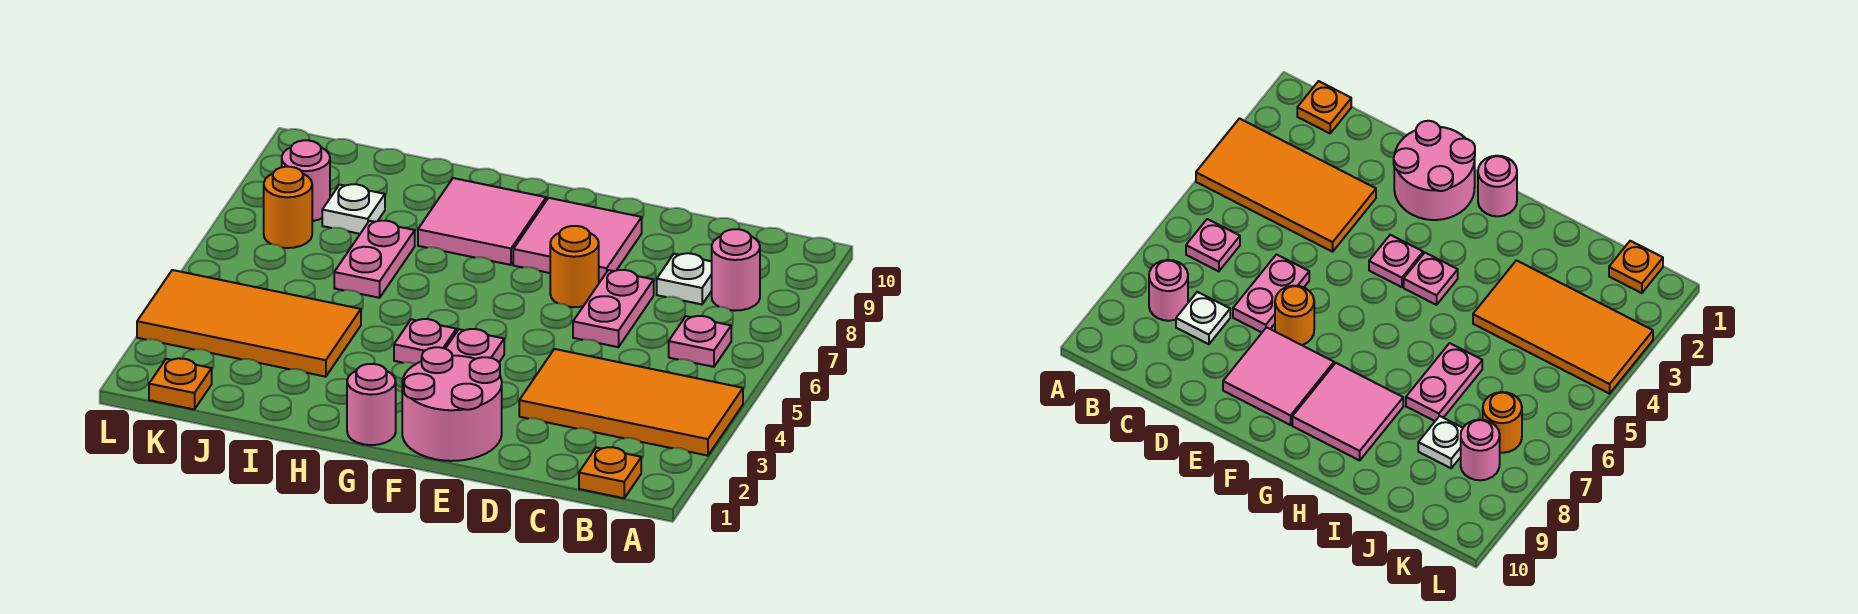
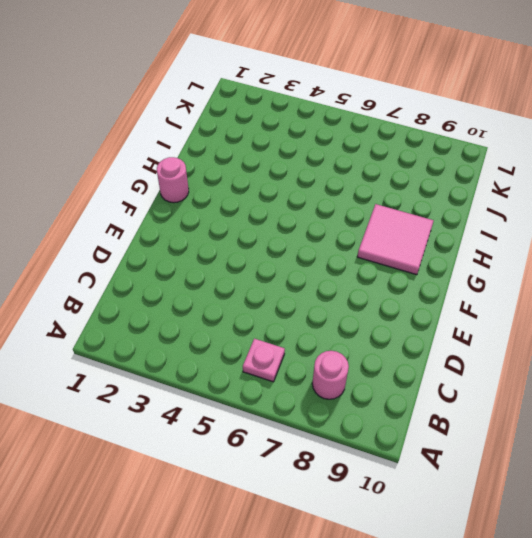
none -> orange tile A3:D4 level 1
none -> orange plate B1 level 1
none -> white plate C8 level 1

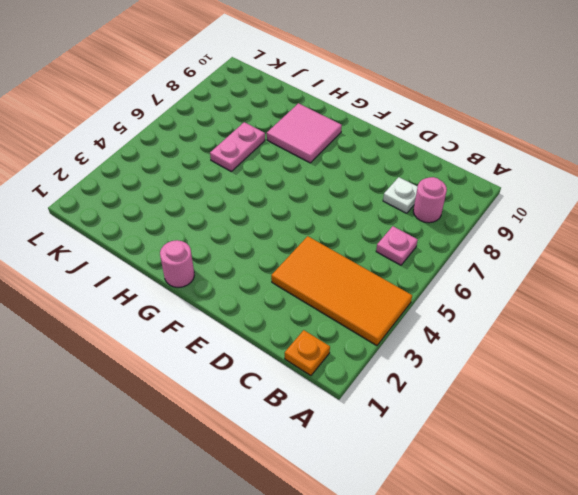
none -> pink plate D6:D7 level 1
none -> pink round brick E1:F2 level 1
none -> orange round brick E7 level 1

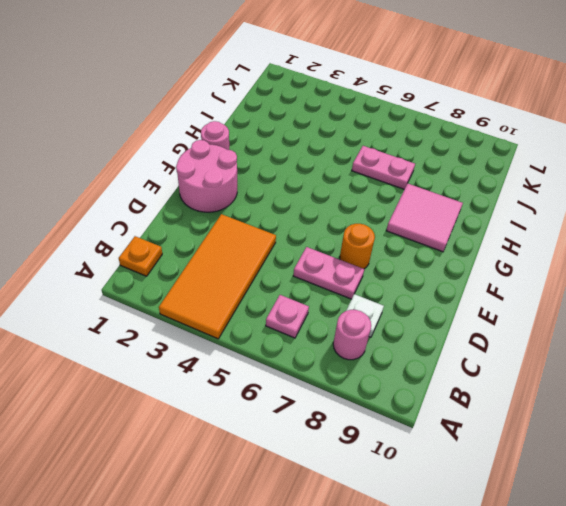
none -> pink tile E8:F9 level 1
none -> pink plate F4 level 1
none -> pink plate G4 level 1

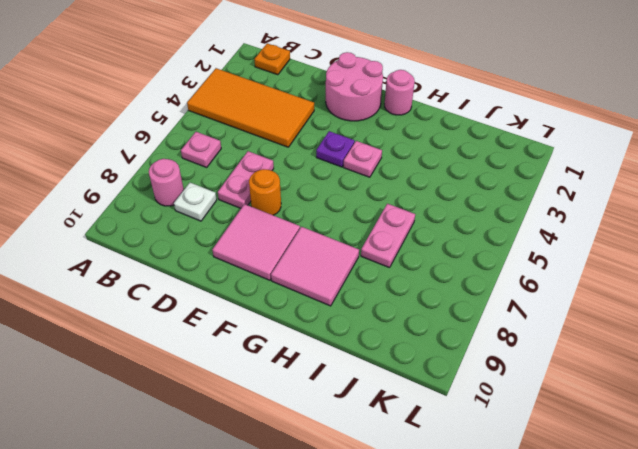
purple plate F4 level 1 -> pink plate F4 level 1
none -> orange tile I3:L4 level 1
none -> white plate J8 level 1
none -> orange plate K1 level 1

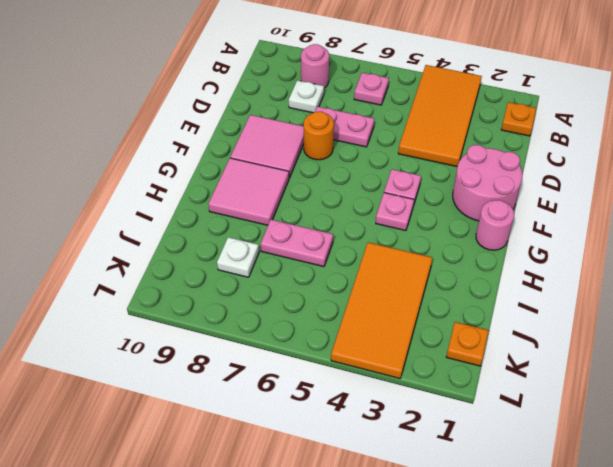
none -> orange round brick K7 level 1
none -> pink round brick K8 level 1

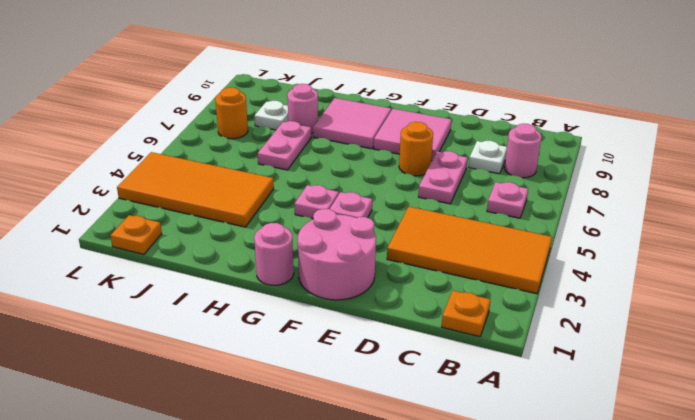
pink round brick I8 level 1 -> pink round brick K8 level 1

